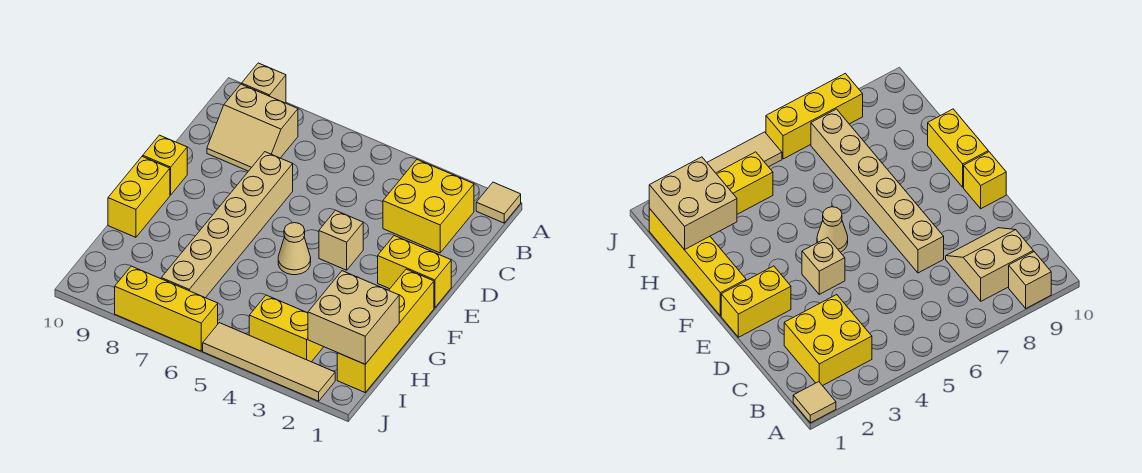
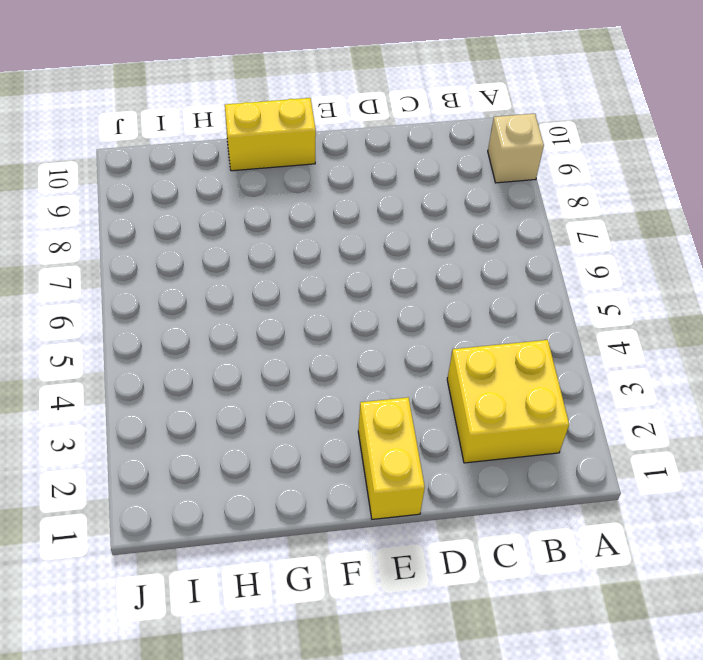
none -> tan tile A1 level 1
none -> tan slope B8:C9 level 1 top B
none -> tan brick D7:I7 level 1

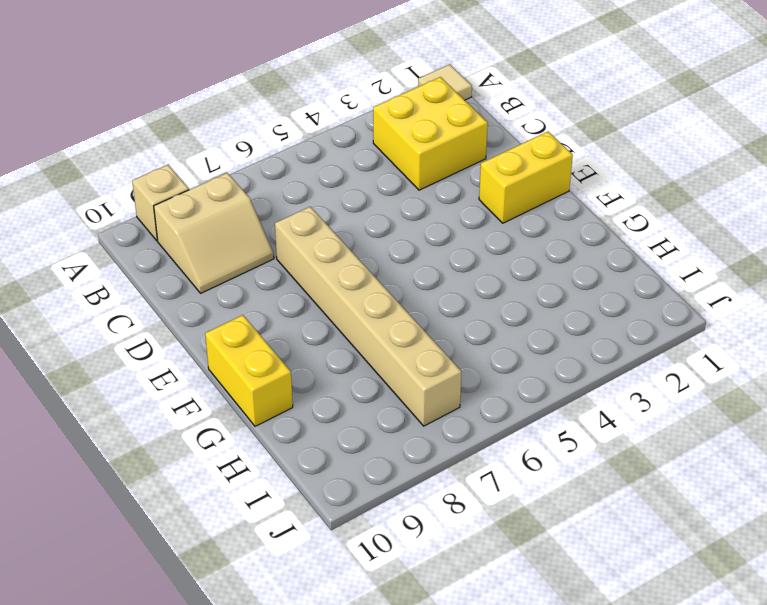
none -> tan brick E4 level 1
none -> yellow brick E10 level 1
none -> yellow brick F1:I1 level 1

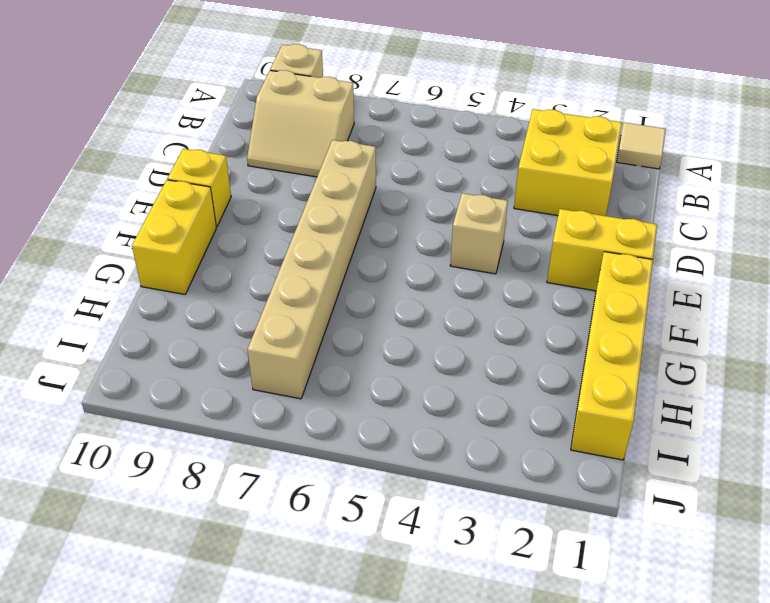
none -> tan cone F5 level 1
none -> yellow brick I3:I4 level 1
none -> tan tile J2:J5 level 1

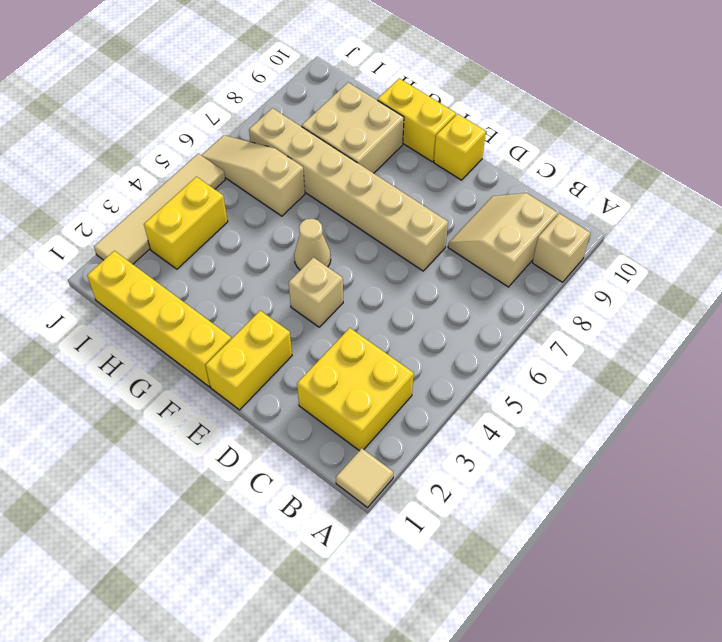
tan brick G8:H9 level 1 -> tan brick H1:I2 level 2
tan slope H6:J6 level 1 top H -> yellow brick J6:J8 level 1

